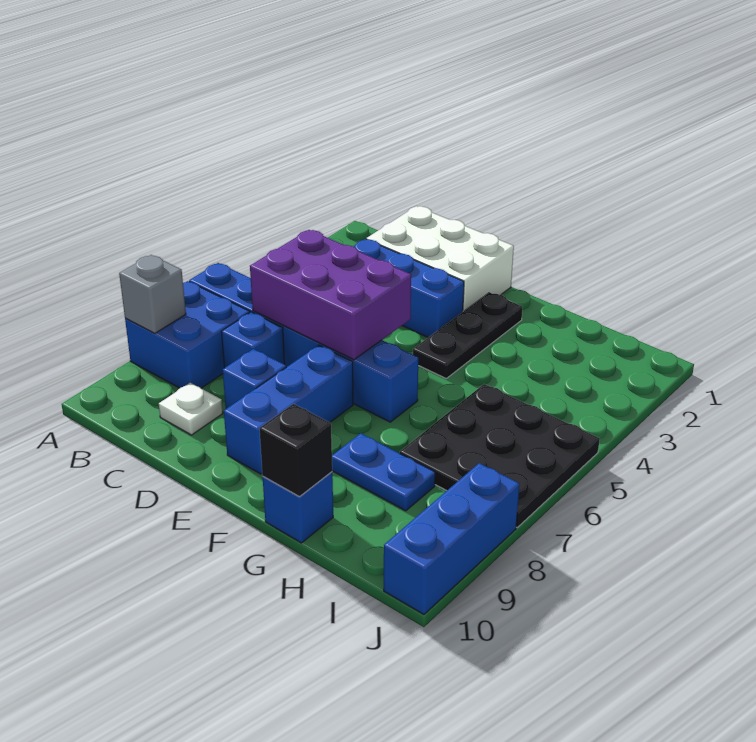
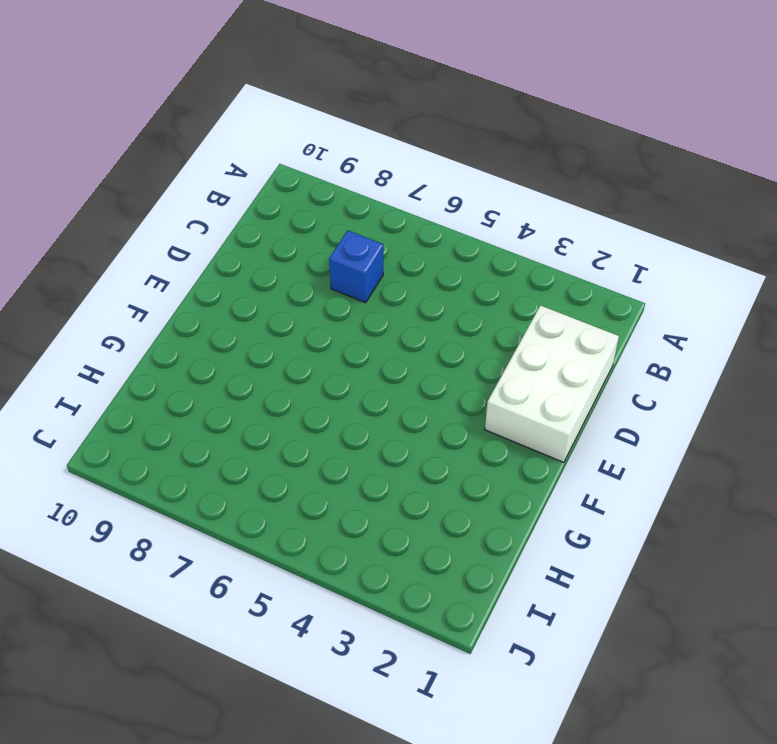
none -> blue brick A6:F6 level 1
none -> blue brick A7:B8 level 1
none -> blue brick C3:E3 level 1

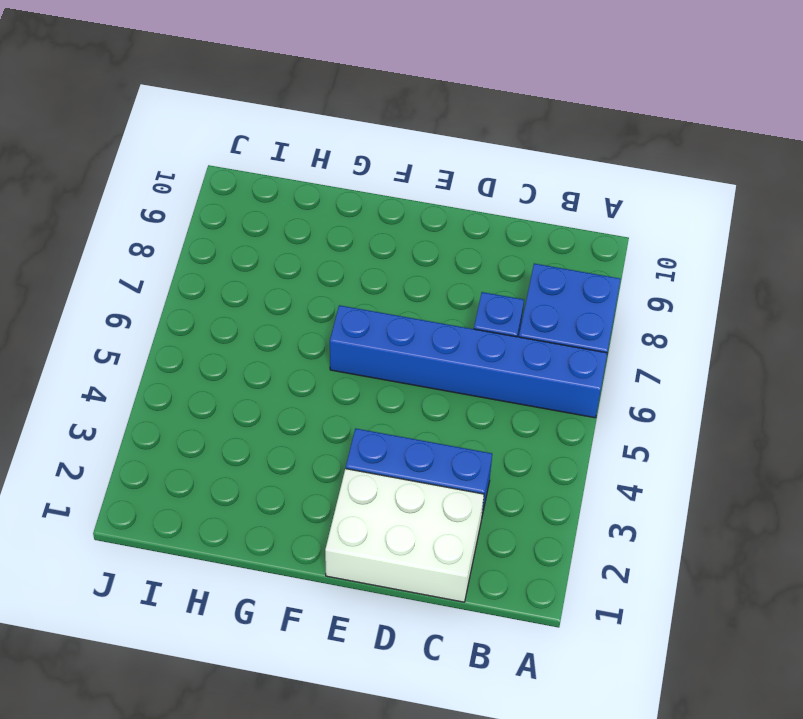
none -> white plate C9 level 1
none -> blue brick D8 level 1
none -> blue brick E7:E9 level 1

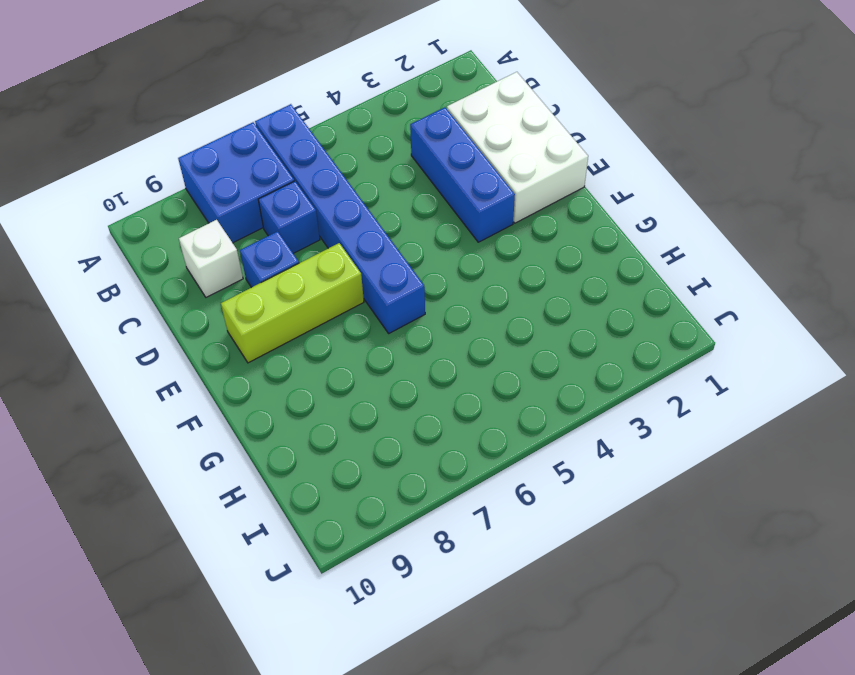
white brick C9 level 1 -> white plate C9 level 1
lime brick E7:E9 level 1 -> blue brick E7:E9 level 1
none -> black plate F2:F4 level 1
none -> blue plate G8:H8 level 1
none -> blue brick G10 level 1

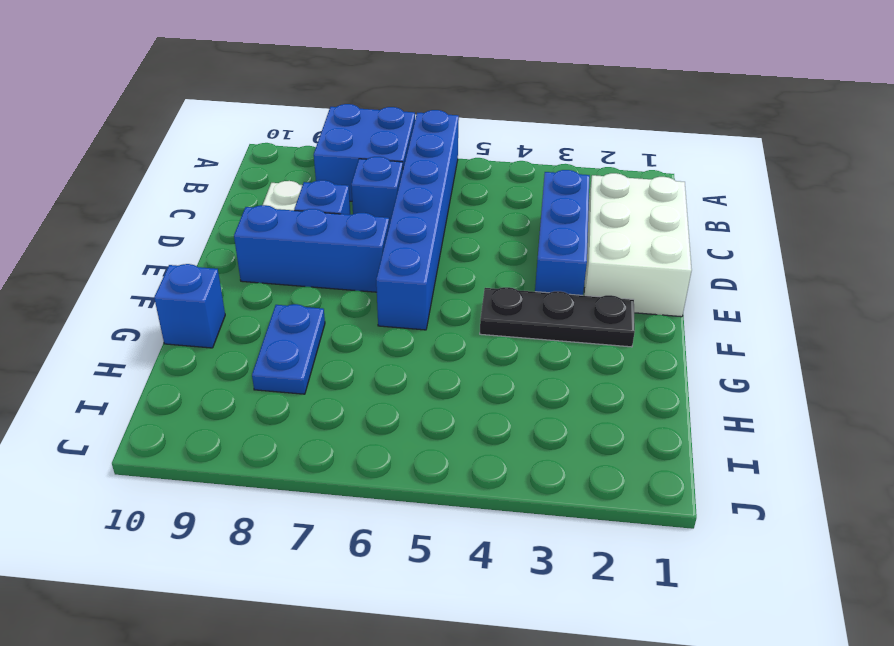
none -> black plate H5:J7 level 1
none -> blue brick J8:J10 level 1
none -> grey brick A8 level 2

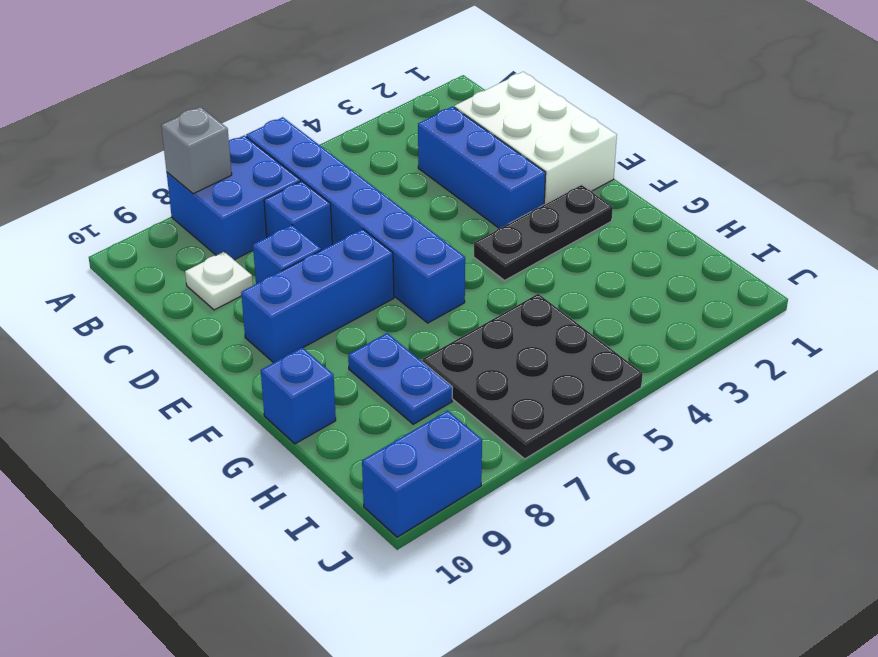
blue brick J9:J10 level 1 -> blue brick J8:J10 level 1
none -> purple brick C5:E6 level 2
none -> black brick G10 level 2

